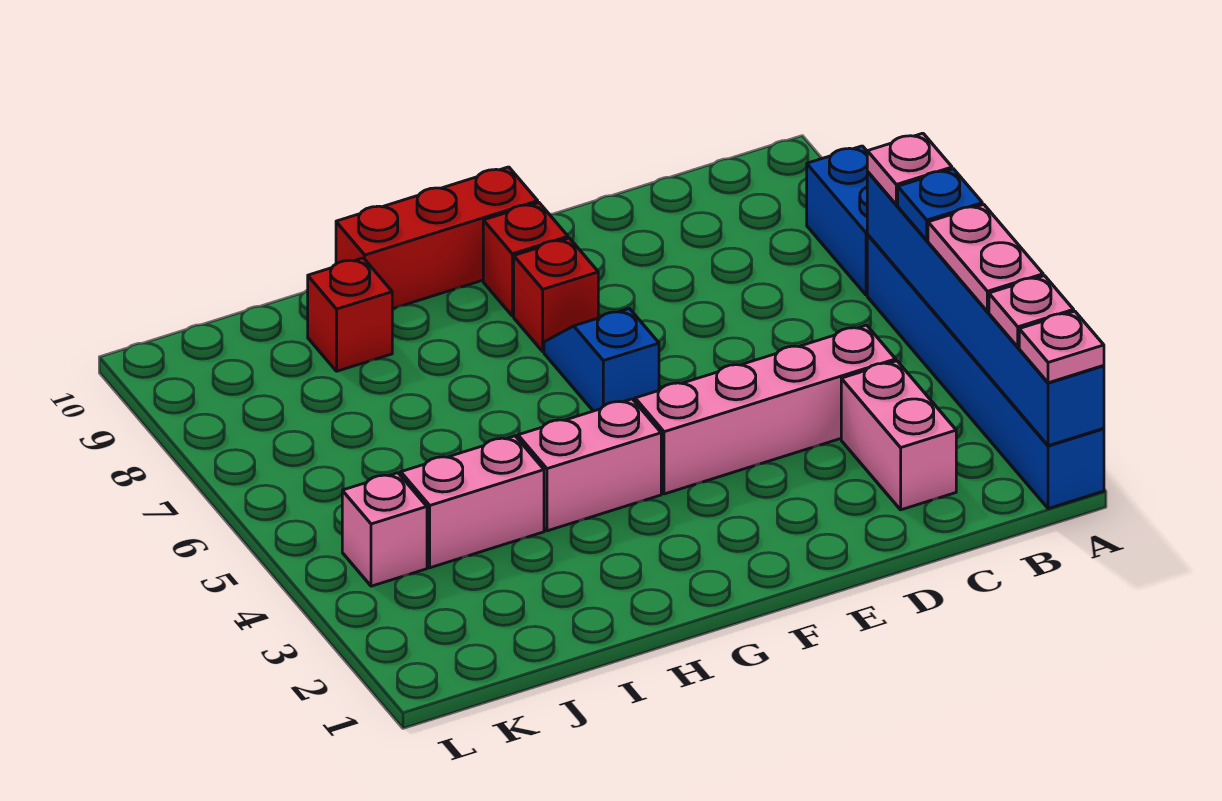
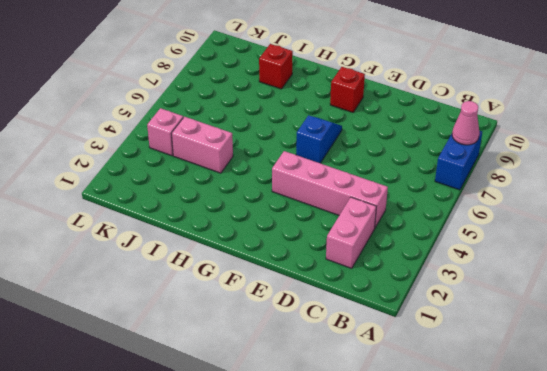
pink cone A8 level 2 -> none
none -> blue brick A1:A6 level 1
none -> red brick F8 level 1
none -> red brick F10:H10 level 1

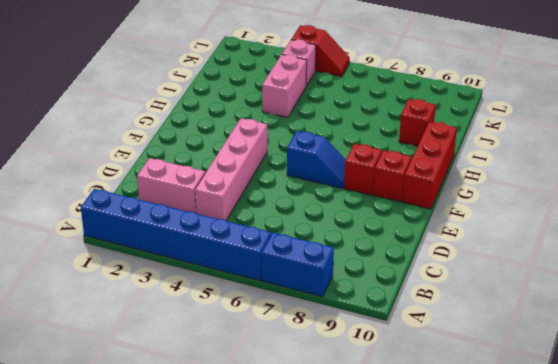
red slope L4:L5 level 1 top 4 -> none
none -> pink brick G4:H4 level 1
none -> blue brick A1:A6 level 2
none -> pink plate A1 level 3

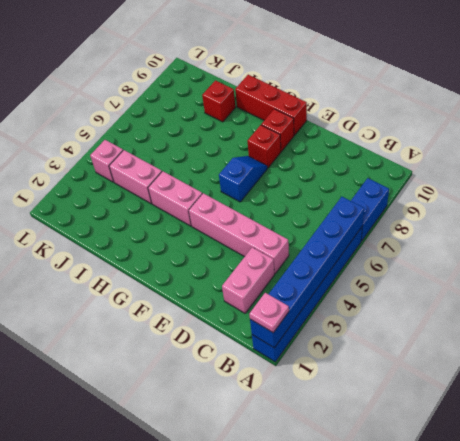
none -> pink plate A2 level 3
none -> pink plate A3:A4 level 3
none -> blue plate A5 level 3

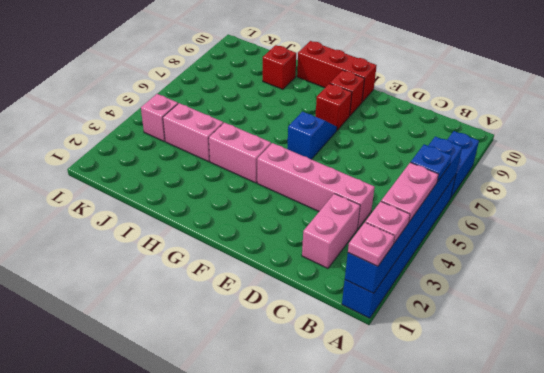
none -> pink plate A6 level 3

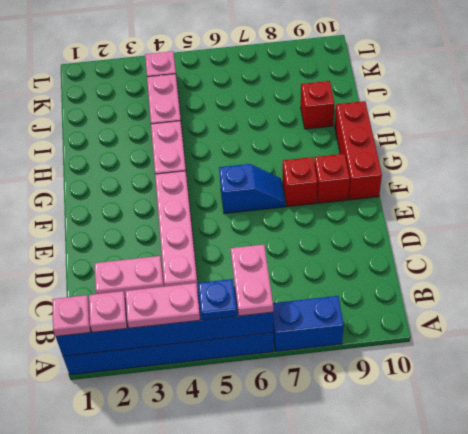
pink plate A6:B6 level 3 -> pink plate A6 level 3

